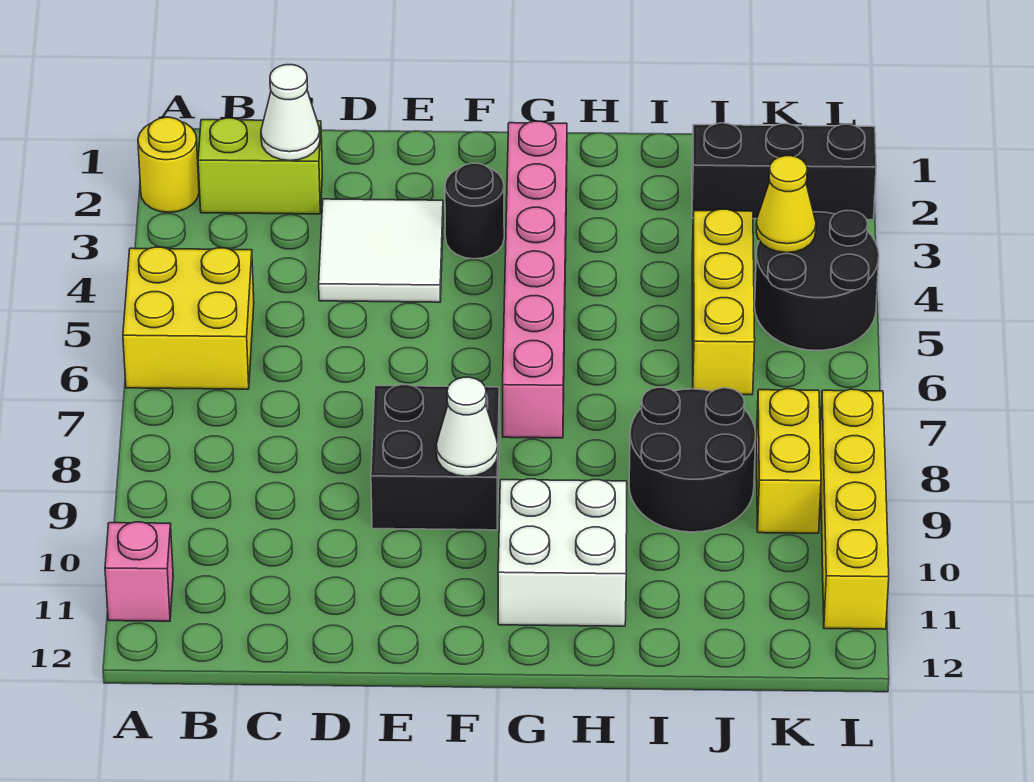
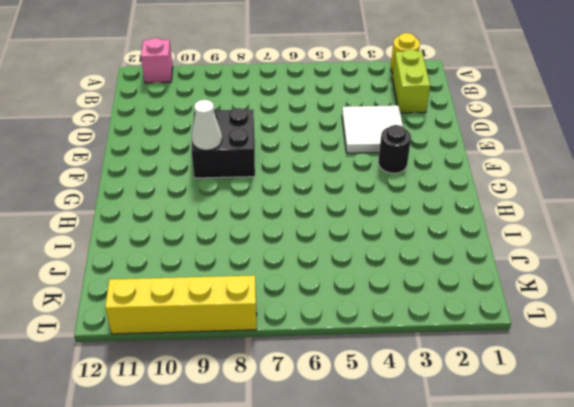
none -> yellow brick A5:B6 level 1
none -> pink brick G2:G7 level 1
none -> white brick G10:H11 level 1

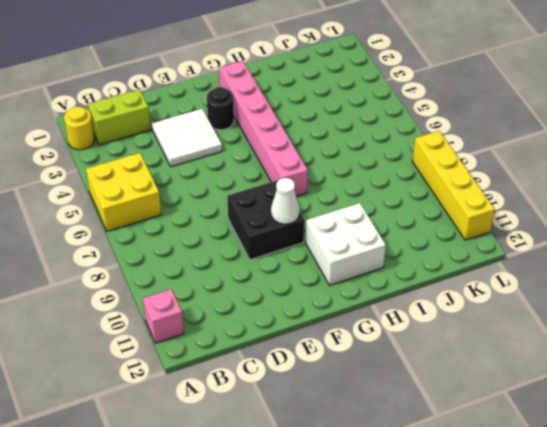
none -> black round brick I8:J9 level 1
none -> black brick J2:L2 level 1
none -> yellow brick J4:J6 level 1

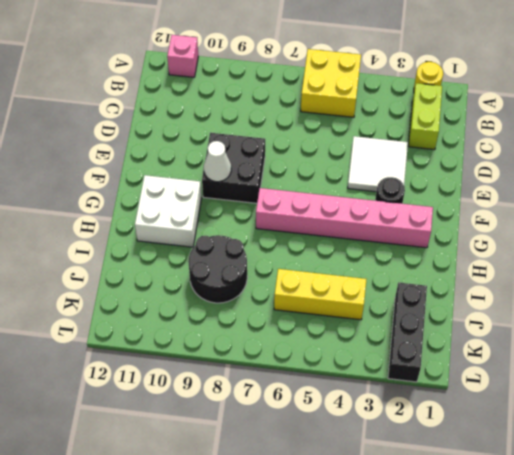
none -> black round brick K4:L5 level 1
none -> yellow brick K8:K9 level 1
none -> yellow brick L8:L11 level 1

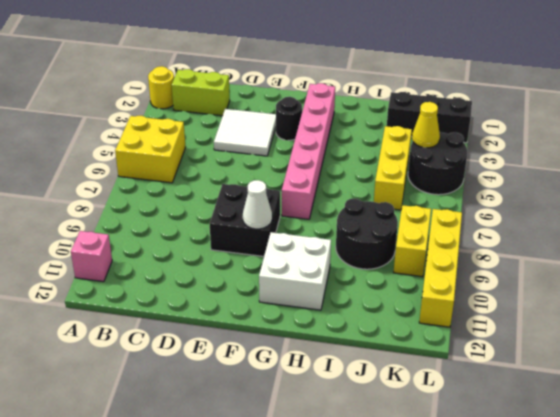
none -> white cone C2 level 2

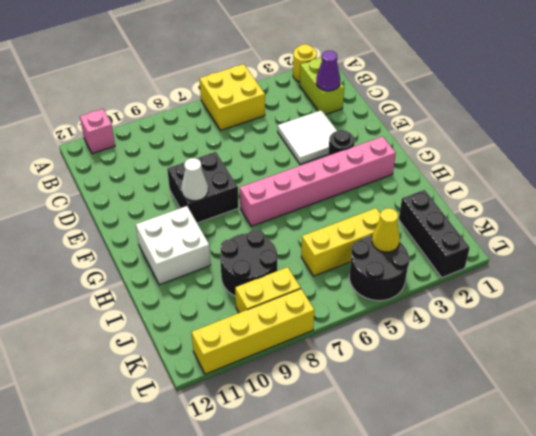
purple cone C2 level 2 -> white cone C2 level 2

